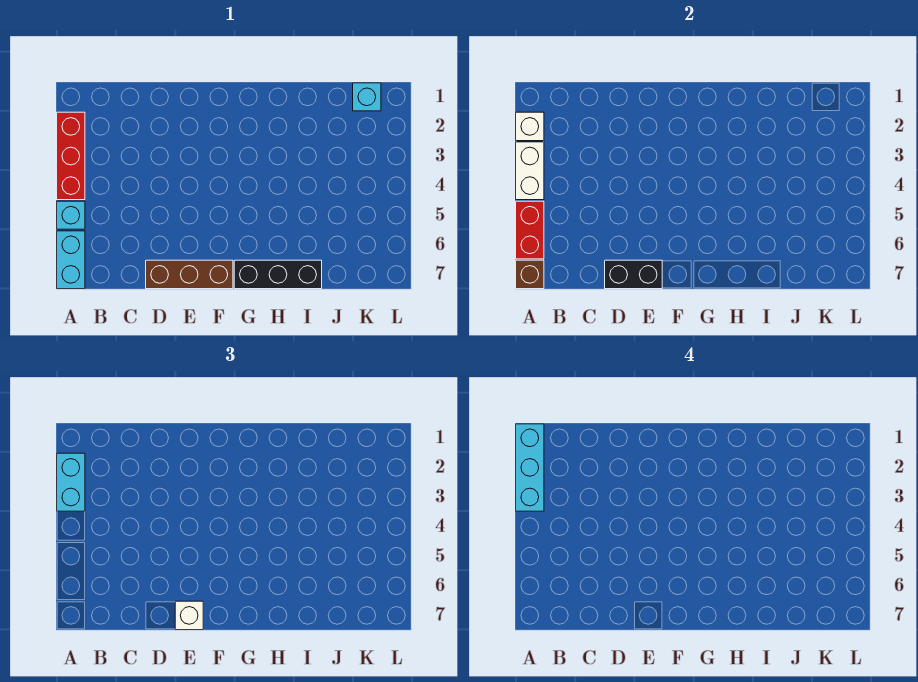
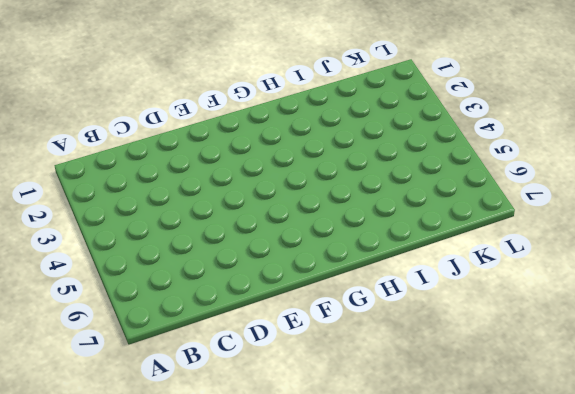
none -> red brick A2:A4 level 1
none -> cyan brick A5 level 1
none -> cyan brick A6:A7 level 1

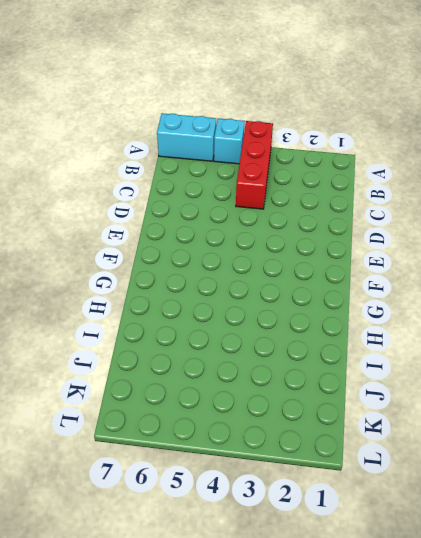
red brick A4:C4 level 1 -> red brick A2:A4 level 1
none -> brown brick D7:F7 level 1
none -> black brick G7:I7 level 1
none -> cyan brick K1 level 1

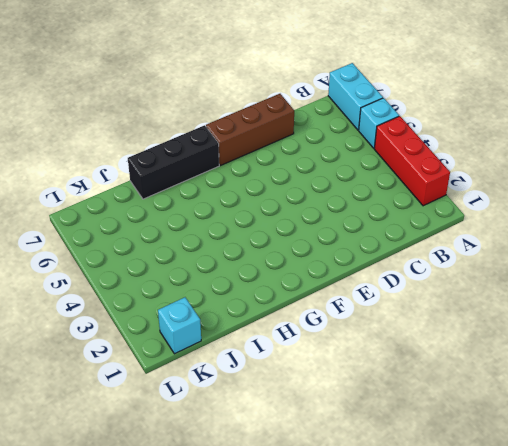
none -> white brick A2 level 2
none -> white brick A3:A4 level 2
none -> red brick A5:A6 level 2

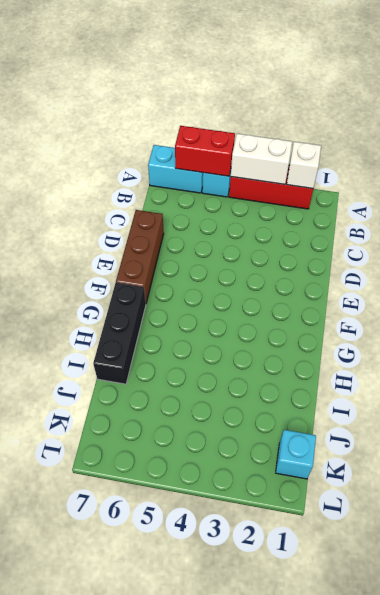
none -> brown brick A7 level 2
none -> black brick D7:E7 level 2
none -> cyan brick A2:A3 level 3

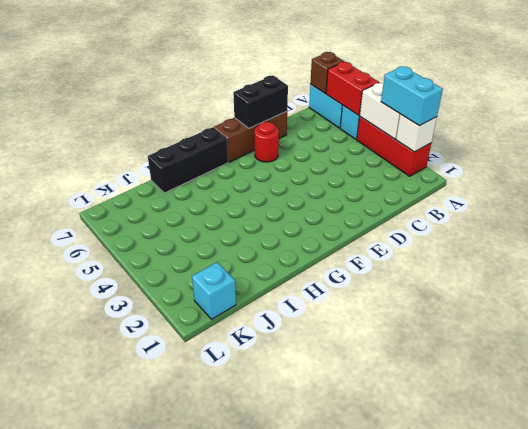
red round brick E6 level 1 -> none
none -> white brick E7 level 3
none -> cyan brick A1:A3 level 4

